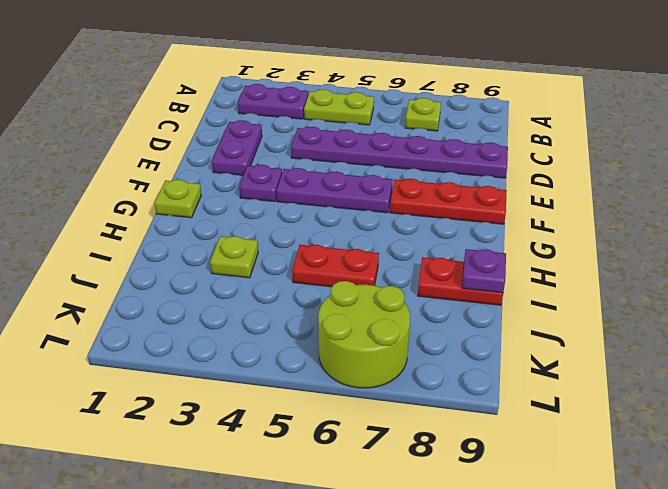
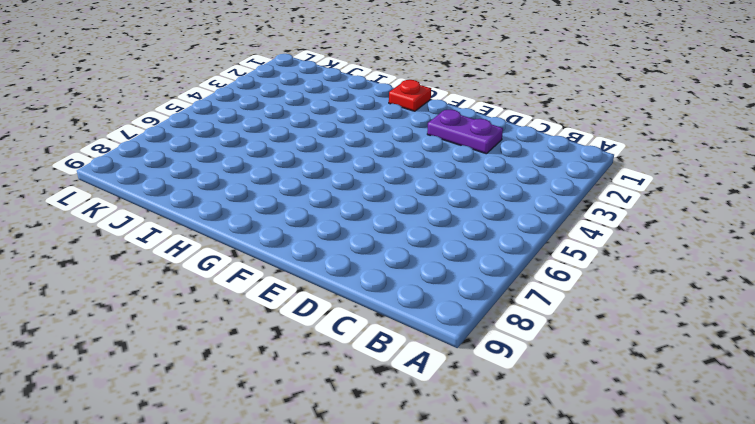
red plate G1 level 1 -> lime plate G1 level 1
none -> purple plate B2:B3 level 1
none -> lime plate B4:B5 level 1
none -> lime plate B7 level 1

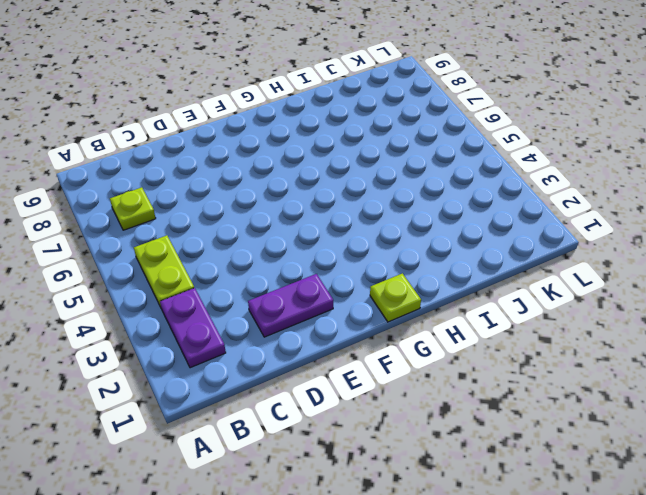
none -> purple plate D4:D9 level 1
none -> purple plate F3 level 1
none -> purple plate F4:F6 level 1

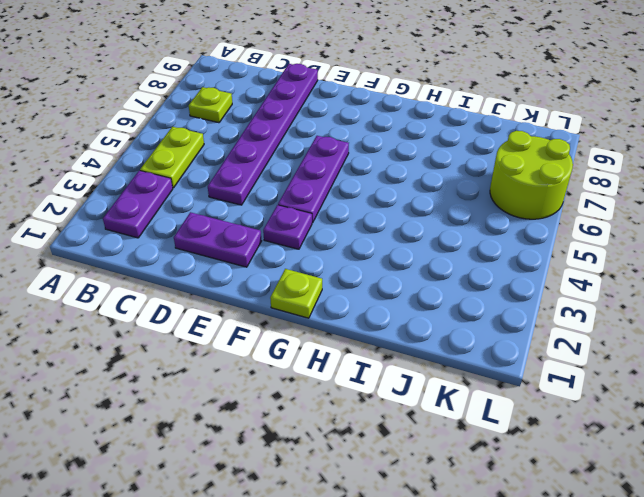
none -> red plate F7:F9 level 1
none -> lime plate I3 level 1
none -> red plate I5:I6 level 1

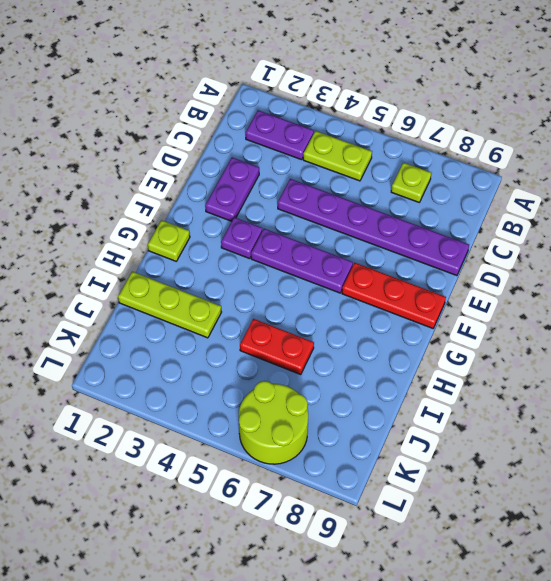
lime plate I1:I3 level 1 -> lime plate I3 level 1
none -> red plate I8:I9 level 1
none -> purple plate I9 level 2

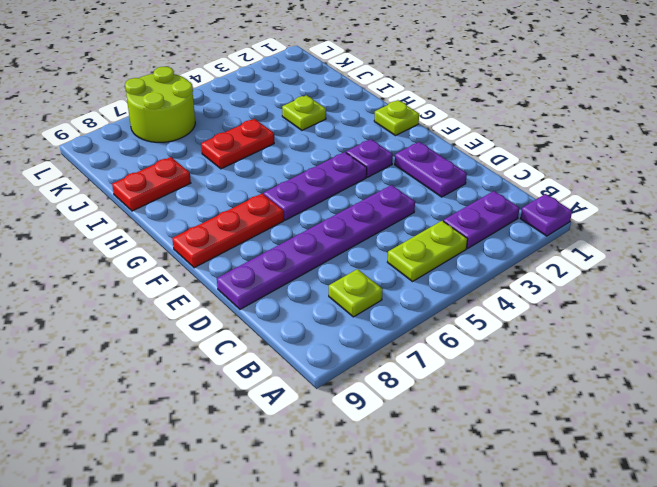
purple plate A1 level 1 -> purple plate I9 level 2

